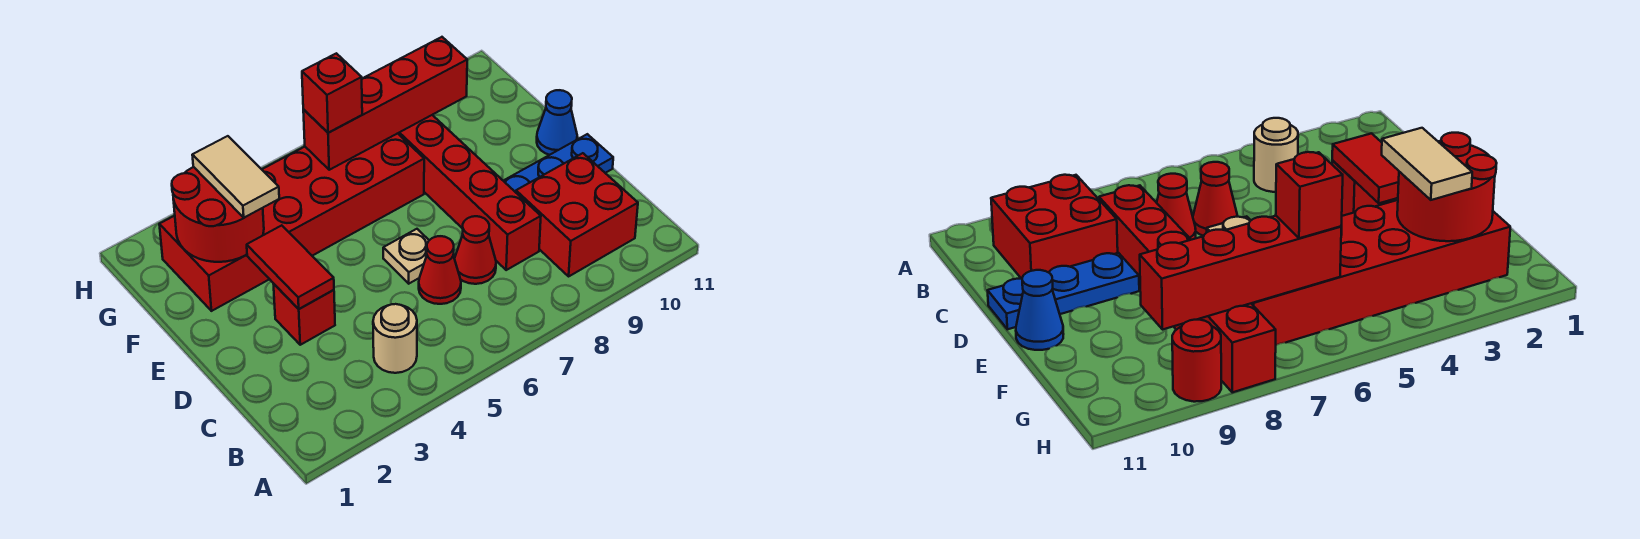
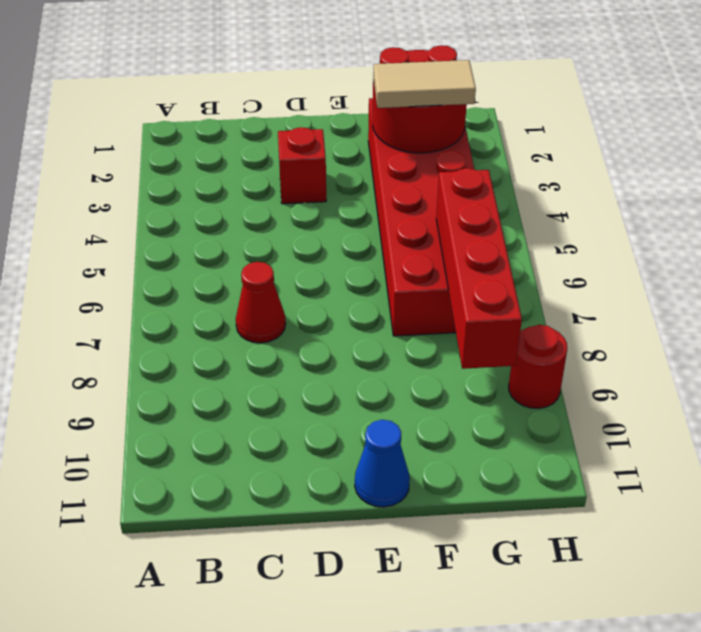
none -> tan round brick B4 level 1
none -> red brick B9:C10 level 1
none -> red cone C6 level 1

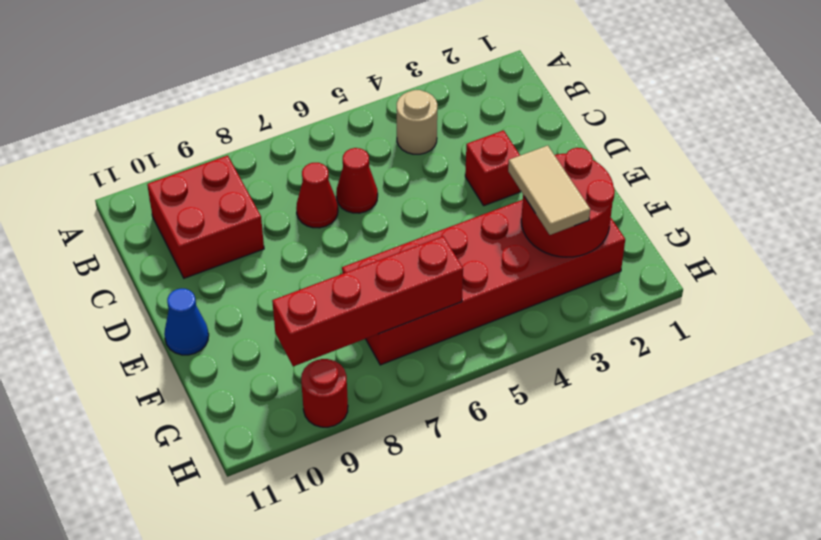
none -> red brick C8:H8 level 1
none -> tan plate D6 level 1
none -> blue plate D9:D11 level 1

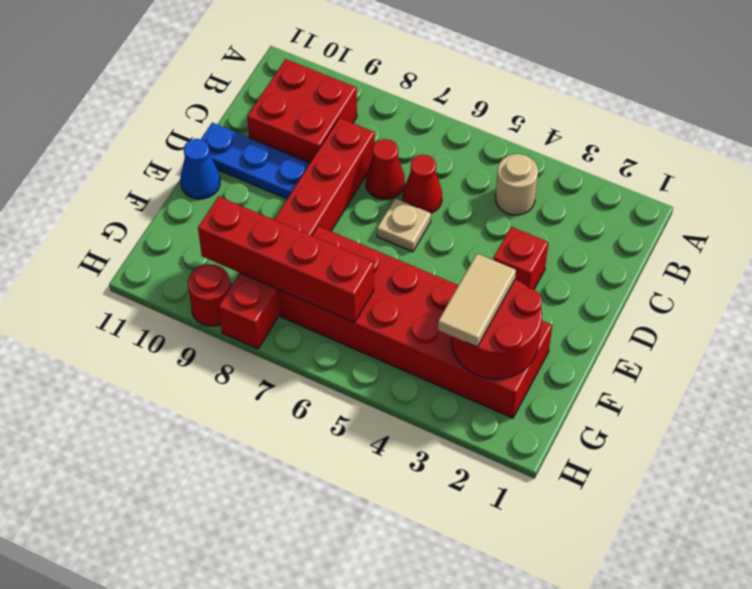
none -> red tile D3:E3 level 2
none -> red brick G6 level 3

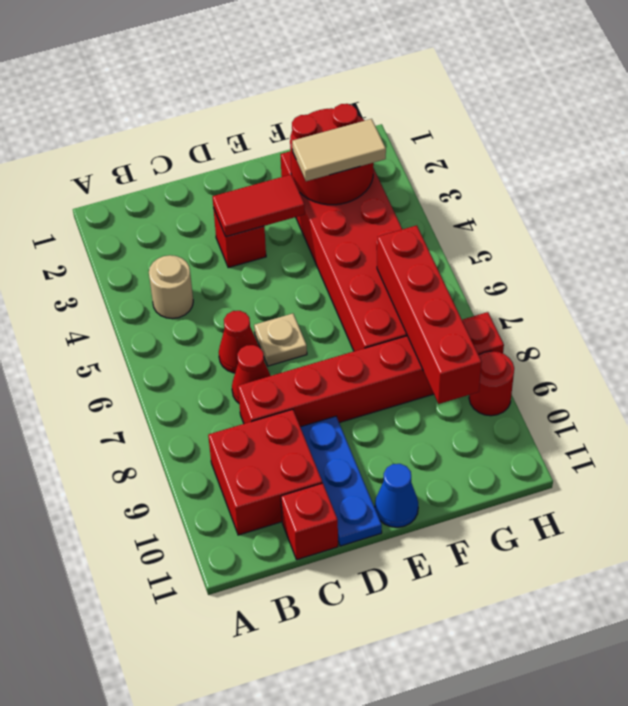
red brick C11 level 1 -> red brick G6 level 3

